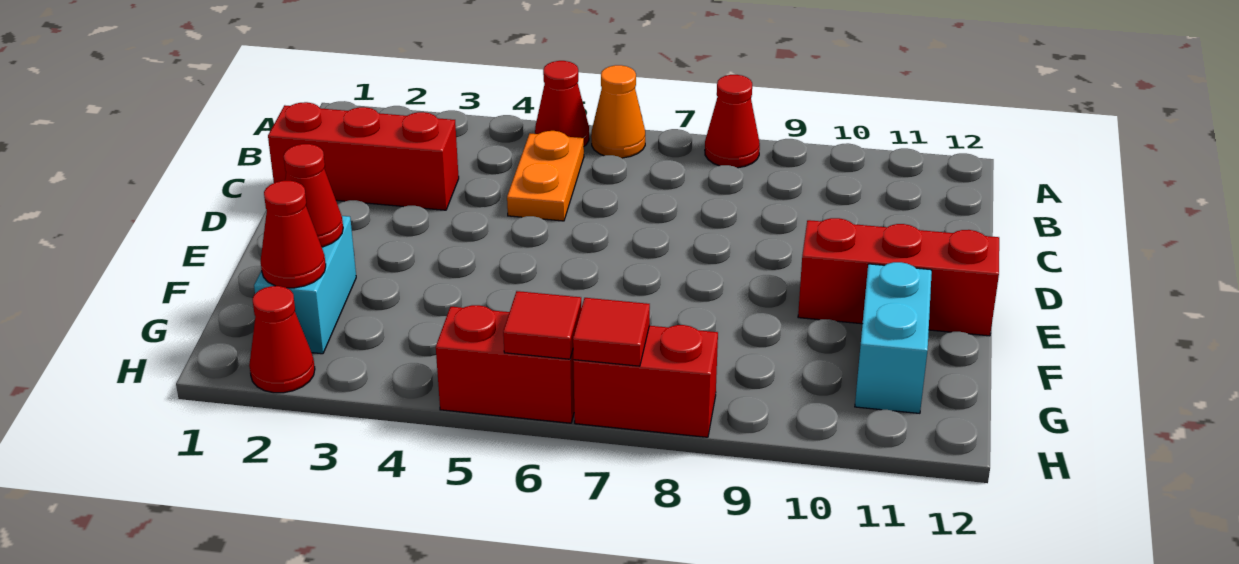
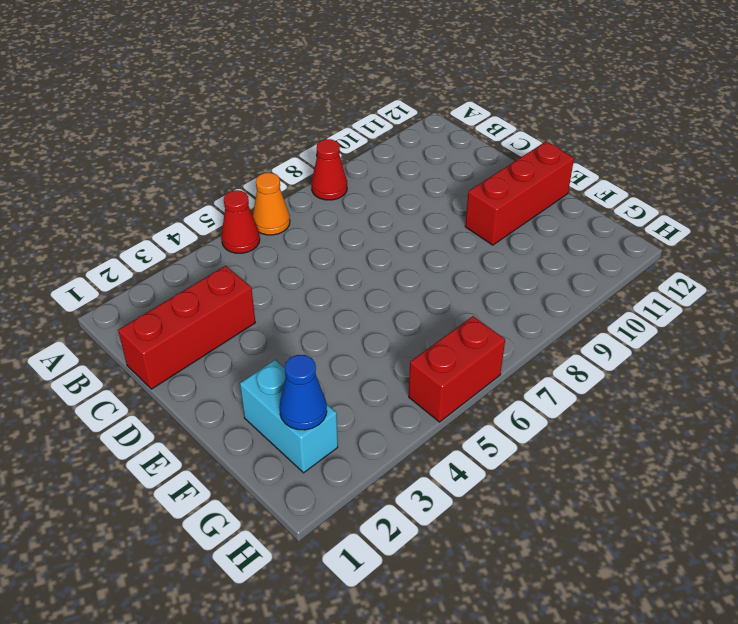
blue cone G2 level 2 -> red cone G2 level 2
none -> orange plate B5:C5 level 1
none -> cyan brick F11:G11 level 1
none -> red cone H2 level 1

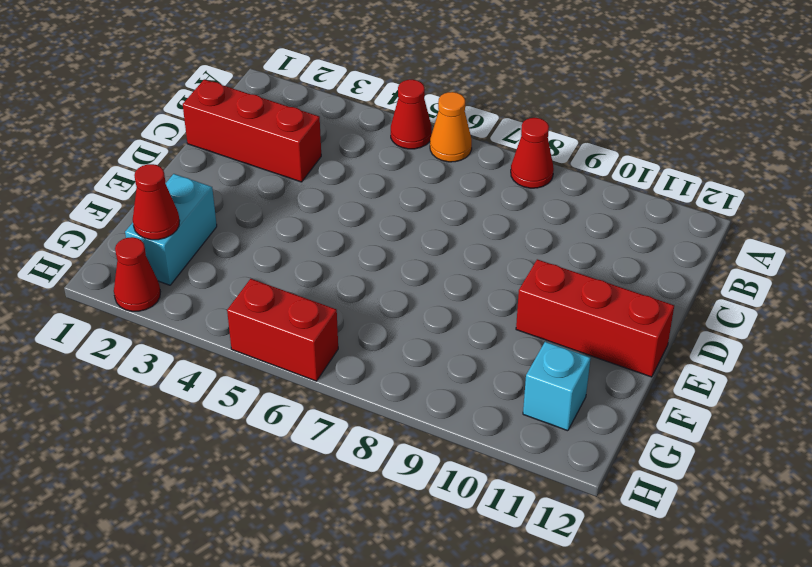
cyan brick G11 level 1 -> cyan brick F11:G11 level 1
none -> orange plate B5:C5 level 1
none -> red brick H7:H8 level 1
none -> red cone F2 level 2

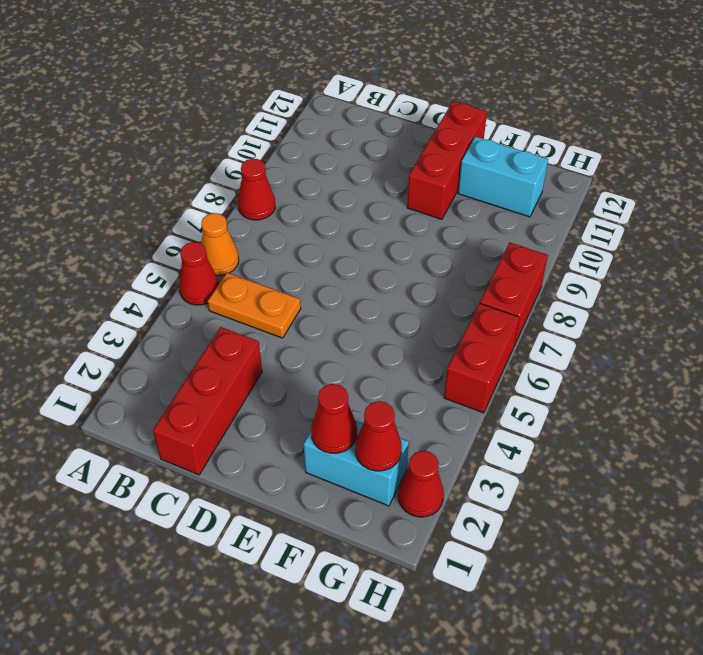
none -> red tile H6 level 2
none -> red tile H7 level 2

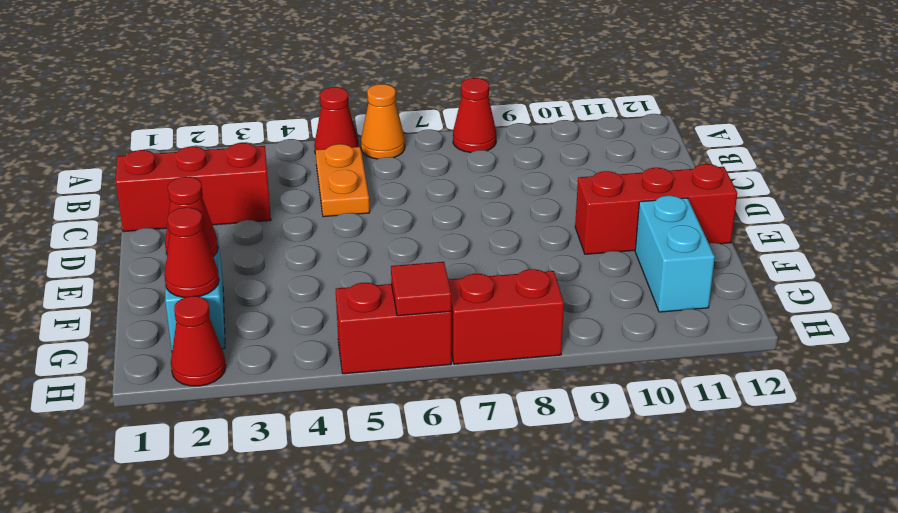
none -> red tile H7 level 2

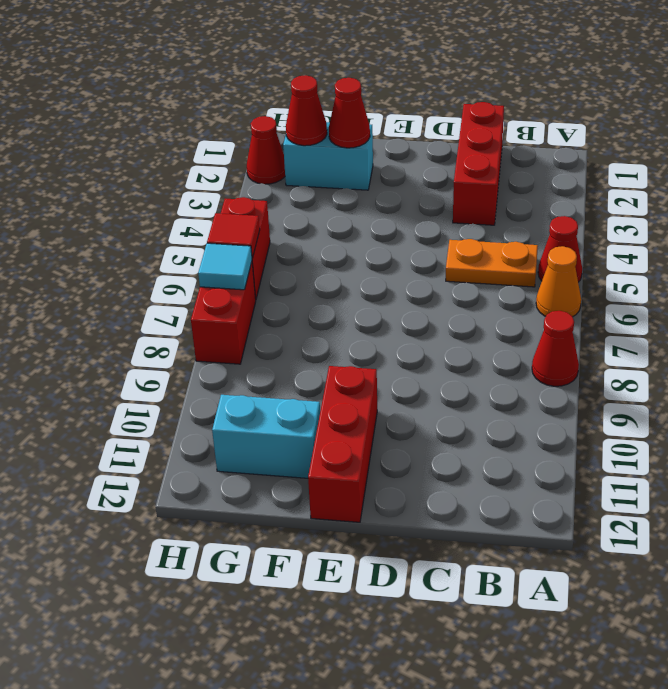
cyan tile H7 level 2 -> red tile H7 level 2

